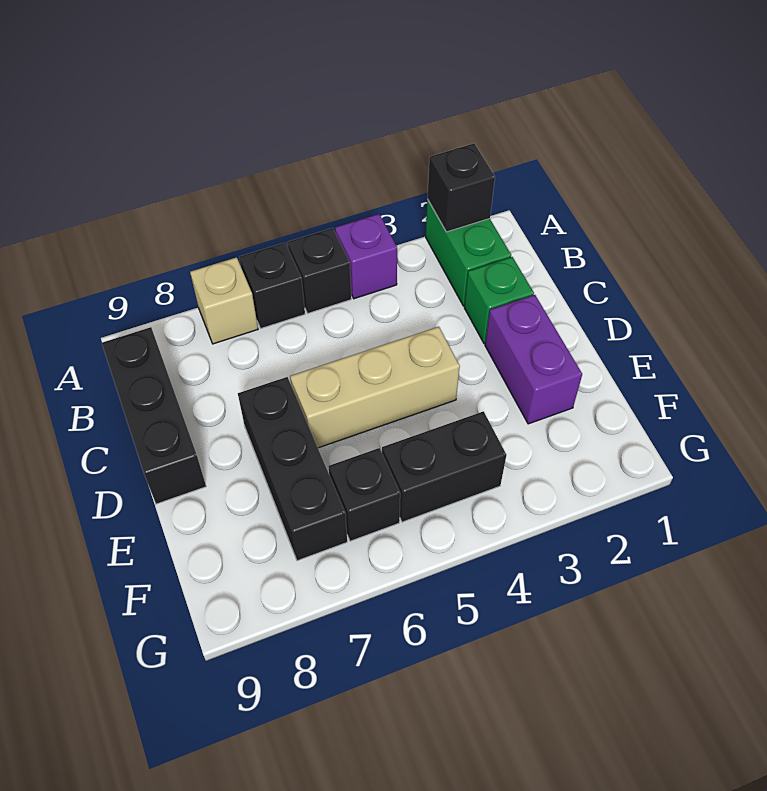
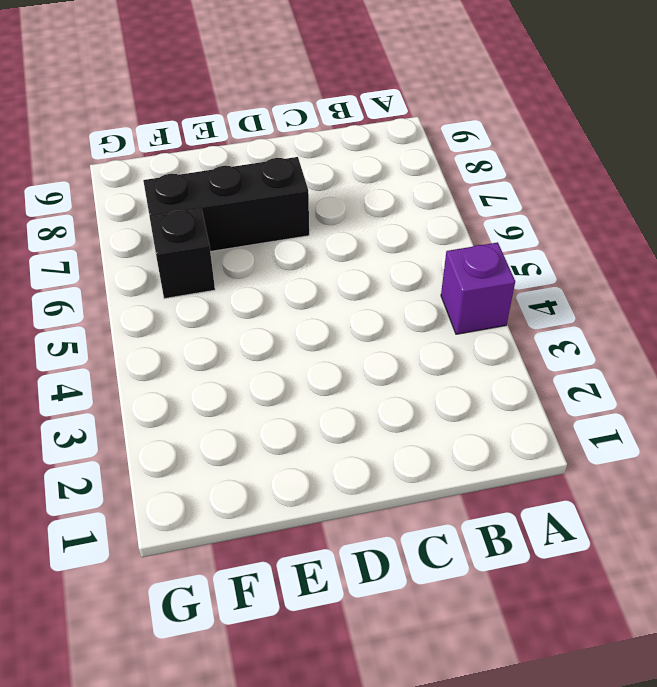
none -> green brick A2:B2 level 1
none -> black brick A5 level 1
none -> black brick A6 level 1

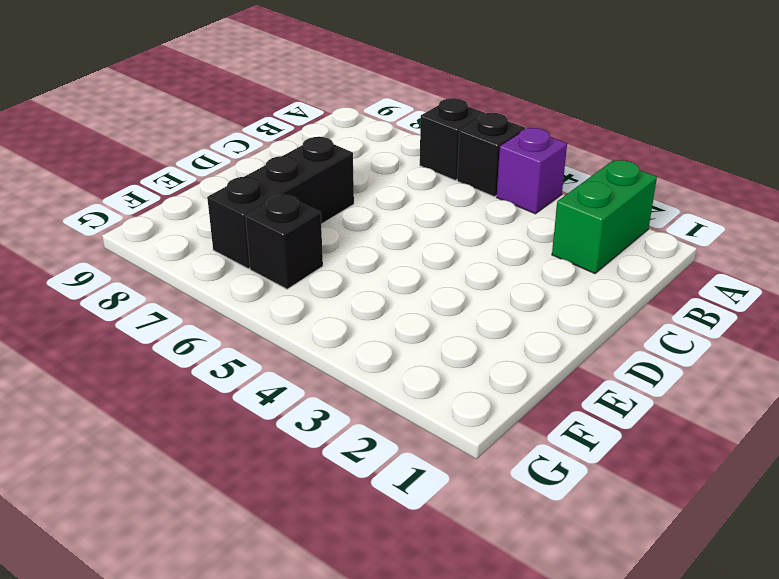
none -> tan brick A7 level 1
none -> black brick B9:D9 level 1
none -> green brick C2 level 1

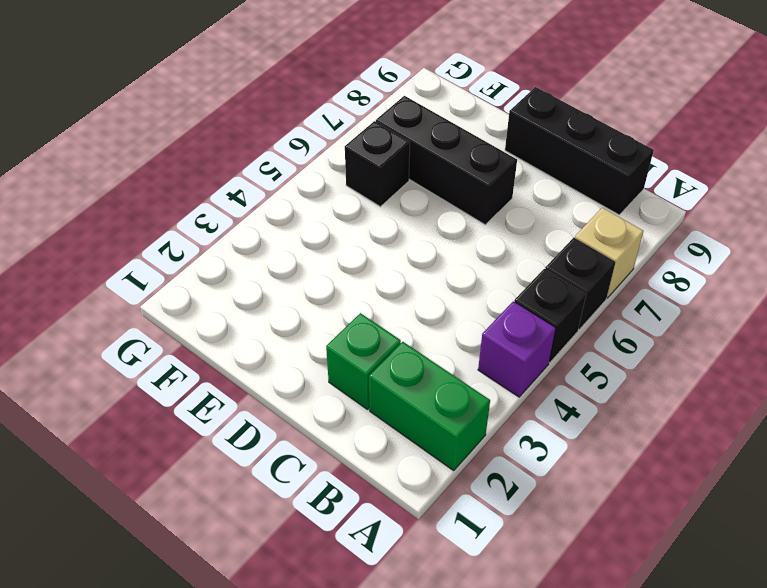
none -> purple brick D2:E2 level 1
none -> tan brick D4:D6 level 1
none -> black brick F4:F5 level 1

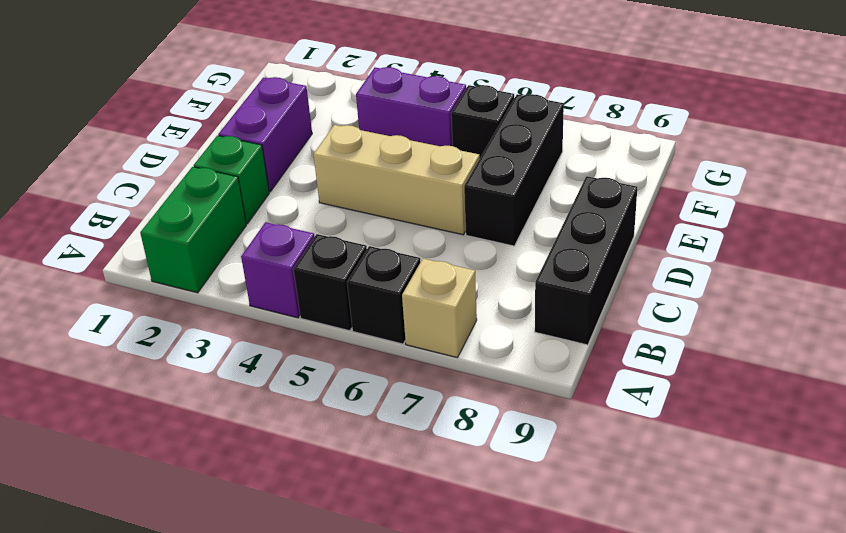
purple brick F4:F5 level 1 -> black brick F4:F5 level 1
none -> black brick A2 level 2

